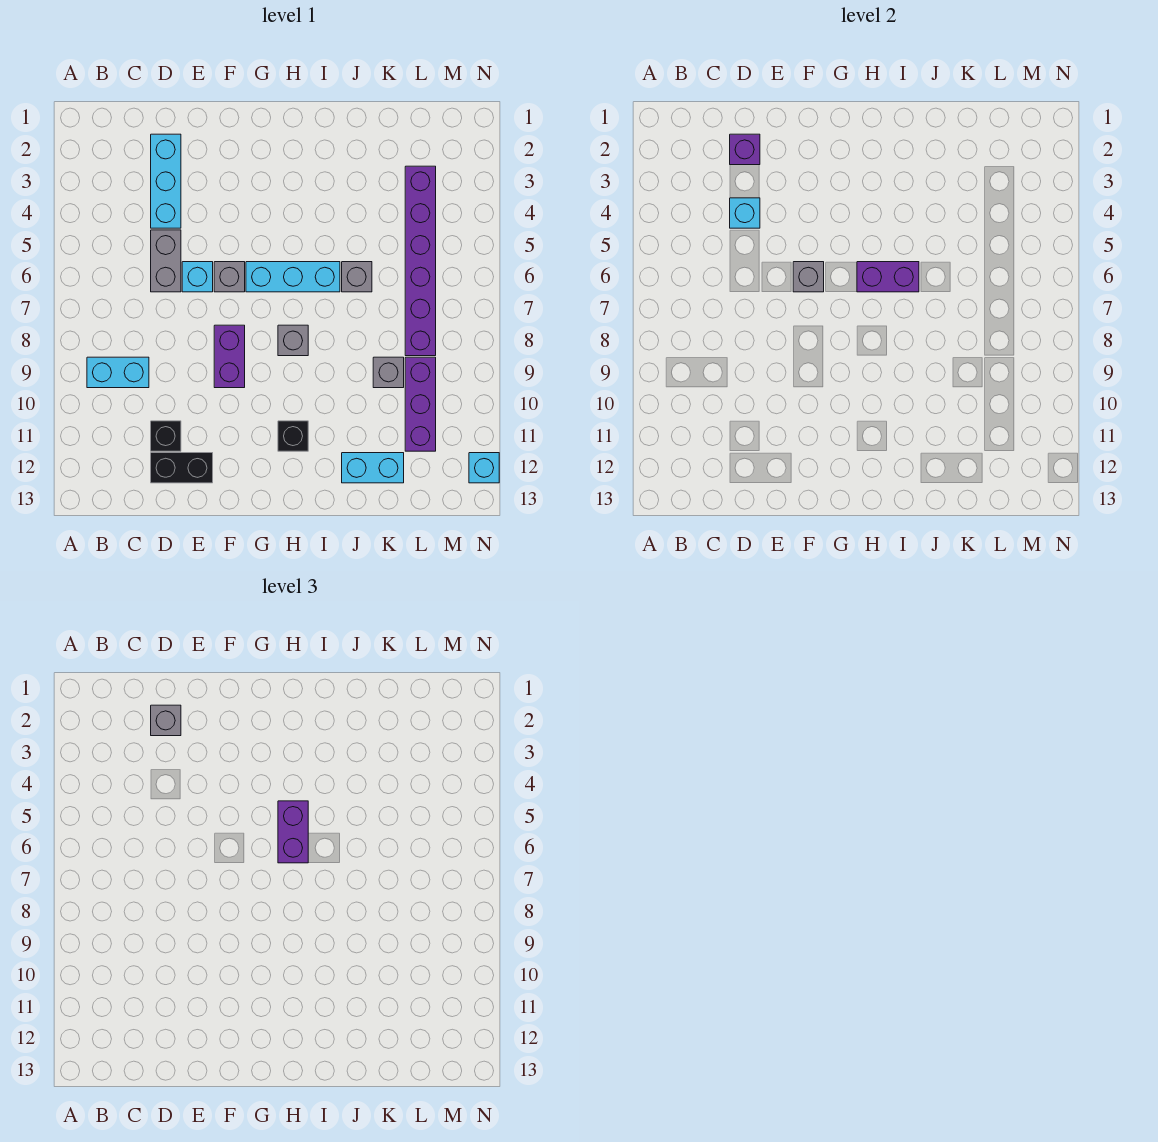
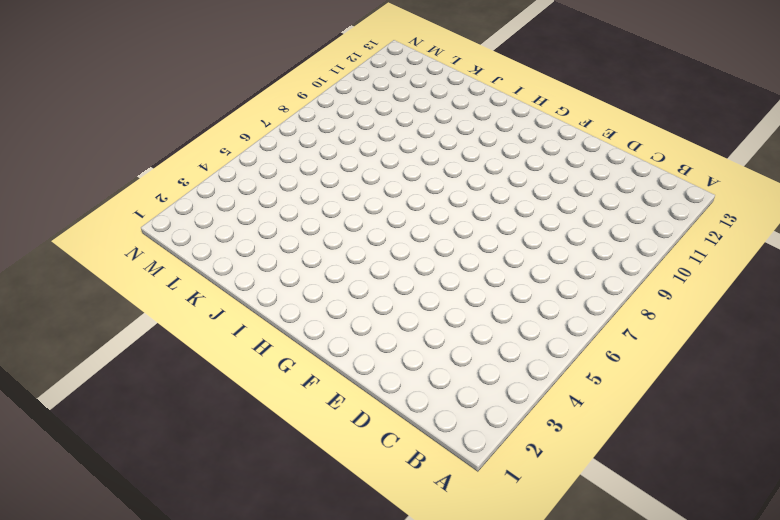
none -> cyan brick B9:C9 level 1
none -> cyan brick D2:D4 level 1
none -> grey brick D5:D6 level 1

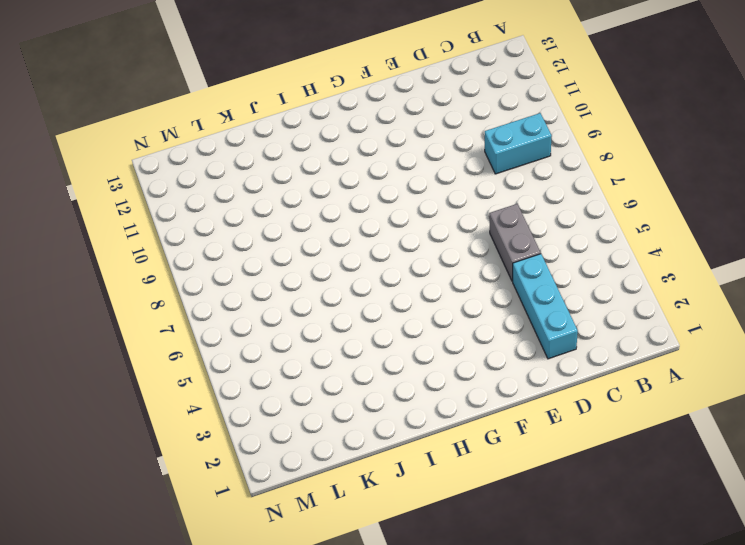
none -> black brick D11 level 1
none -> black brick D12:E12 level 1
none -> cyan brick E6 level 1

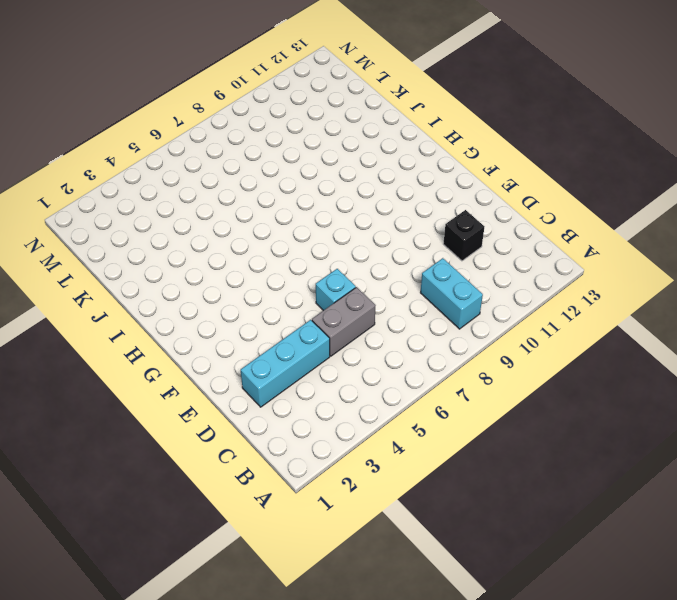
none -> black brick D12:E12 level 1
none -> grey brick F6 level 1
none -> purple brick F8:F9 level 1

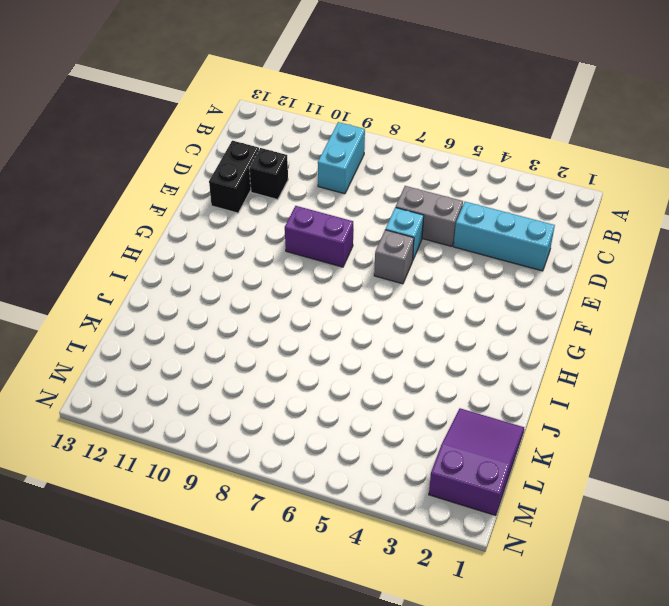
purple slope K1:M2 level 1 top M -> none
none -> cyan brick G6:I6 level 1
none -> grey brick H8 level 1
none -> black brick H11 level 1

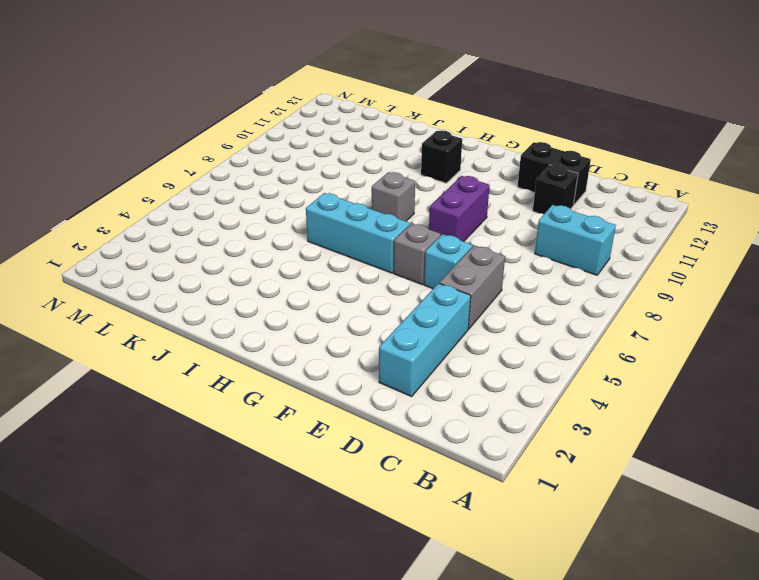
none -> grey brick J6 level 1
none -> cyan brick J12:K12 level 1
none -> grey brick K9 level 1

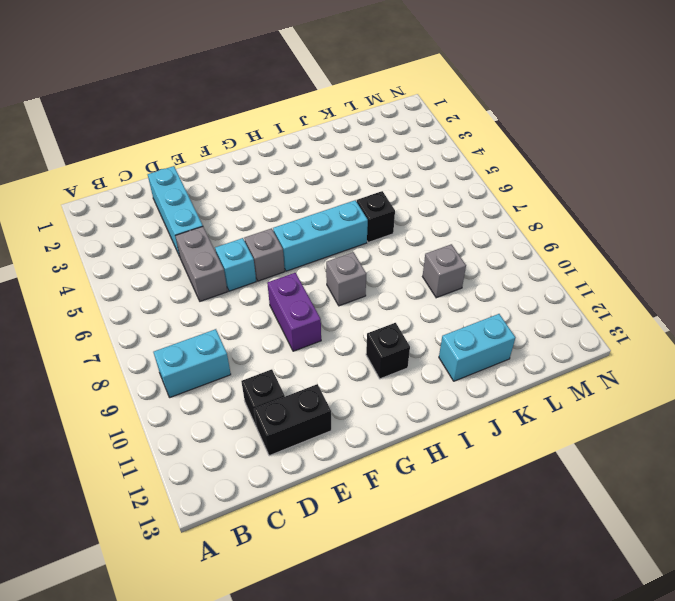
black brick J6 level 1 -> grey brick J6 level 1
none -> purple brick L3:L8 level 1
none -> purple brick L9:L11 level 1
none -> cyan brick N12 level 1

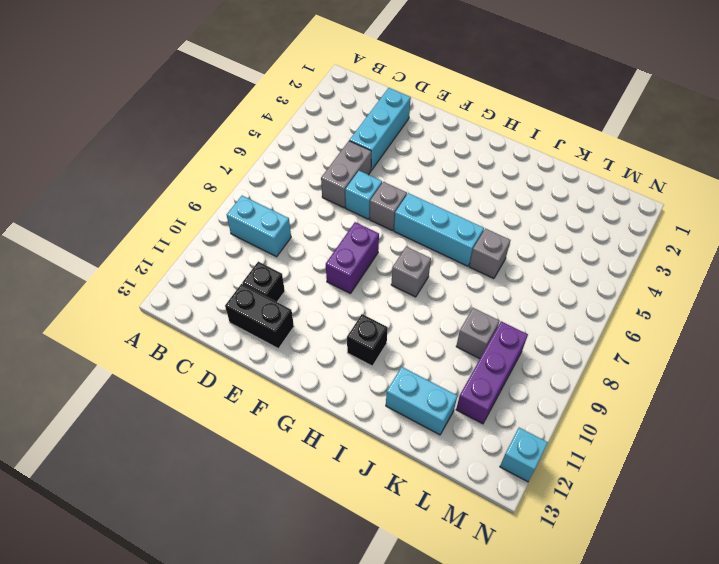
none -> purple brick L3:L8 level 1
none -> purple brick D2 level 2
none -> cyan brick D4 level 2

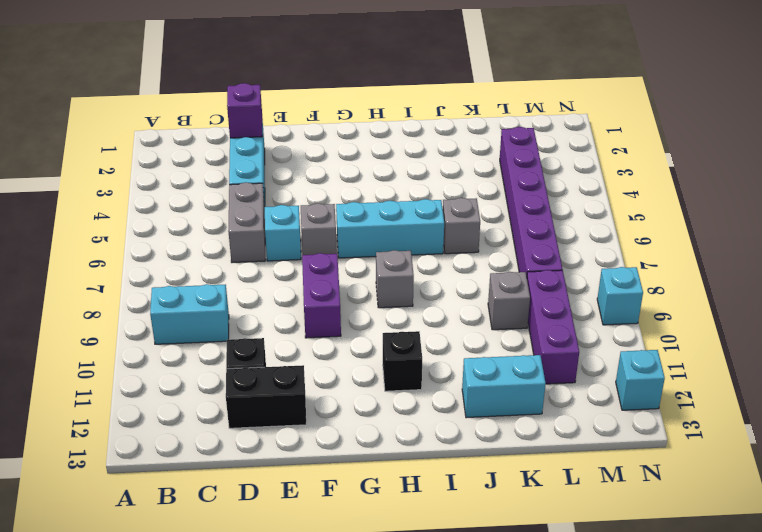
cyan brick N9 level 1 -> cyan brick D4 level 2
none -> grey brick F6 level 2
none -> purple brick H6:I6 level 2
none -> grey brick D2 level 3

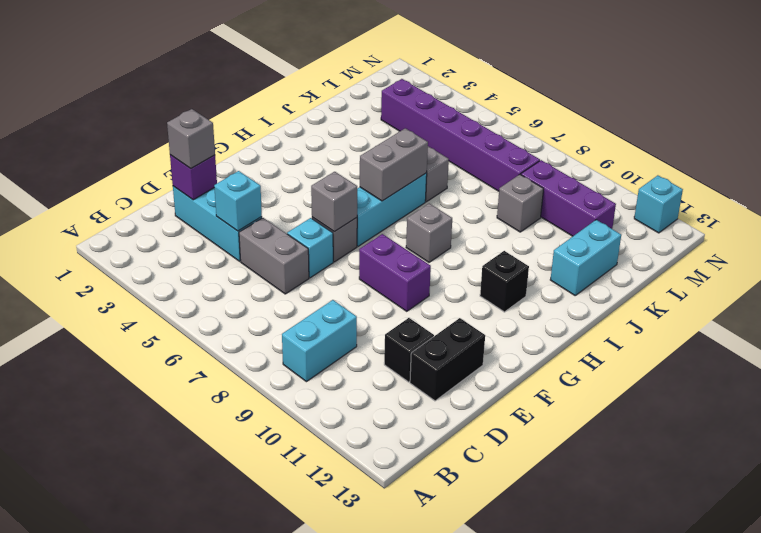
grey brick H6:I6 level 2 -> purple brick H6:I6 level 2
none -> purple brick H5:H6 level 3

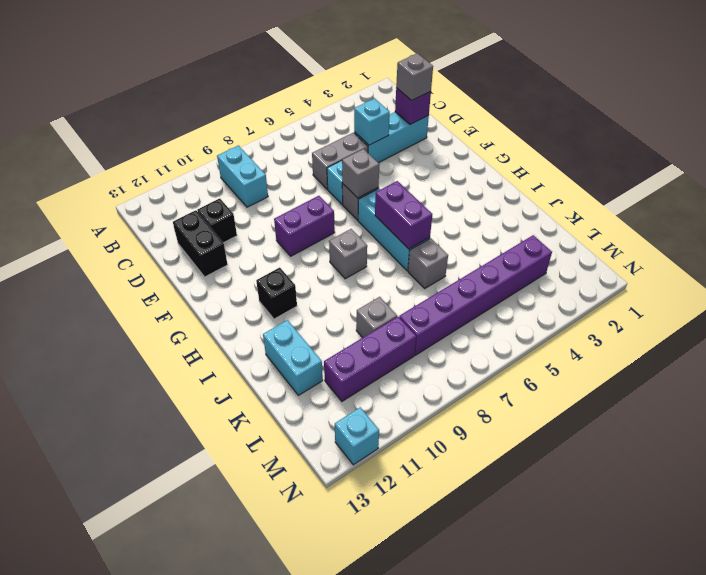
none -> purple brick H5:H6 level 3

